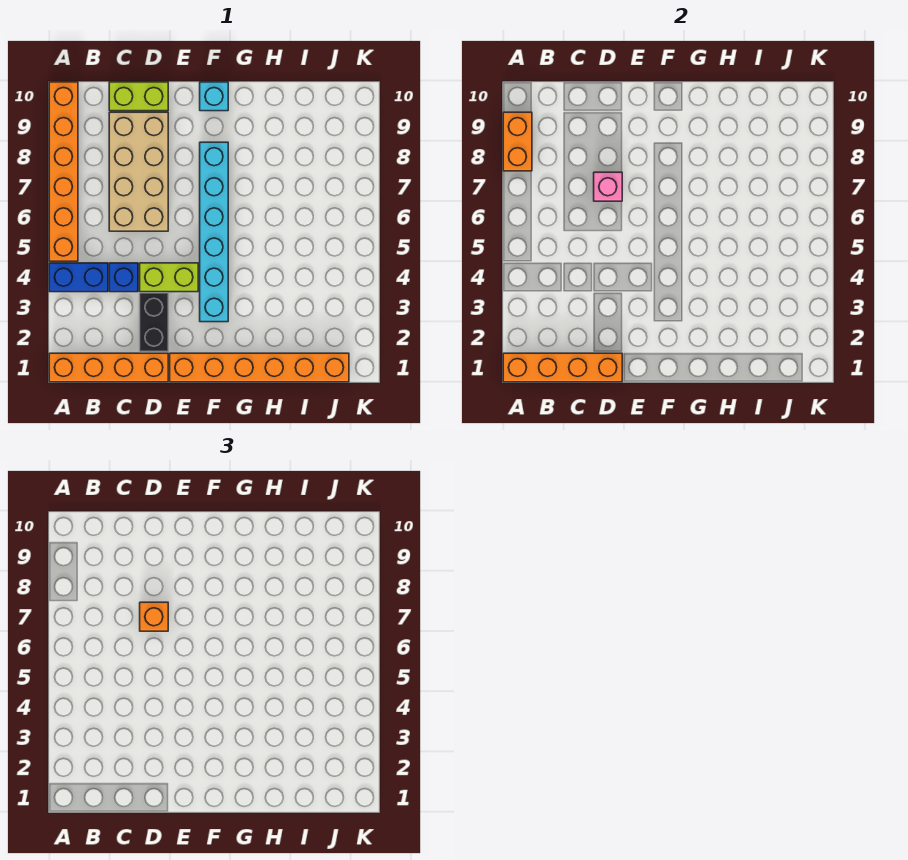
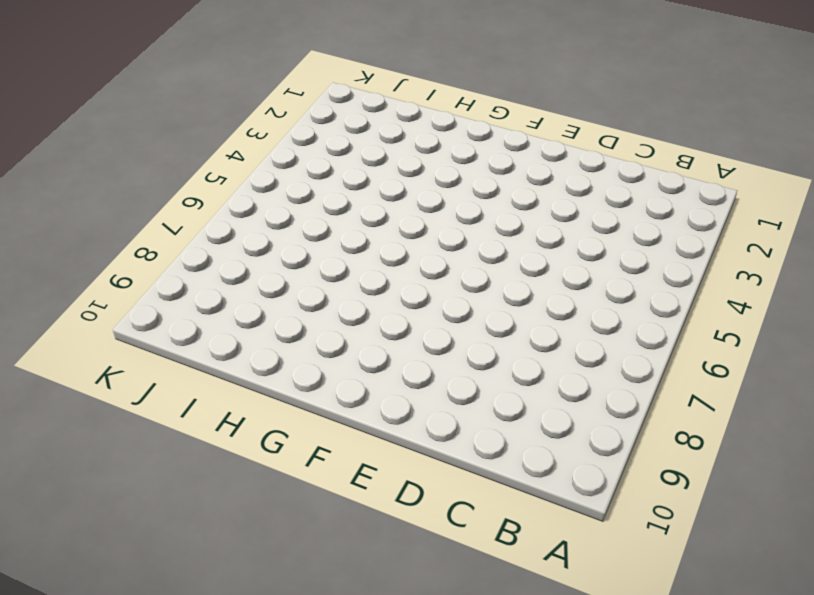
none -> orange brick A1:D1 level 1
none -> blue brick A4:B4 level 1
none -> orange brick A5:A10 level 1

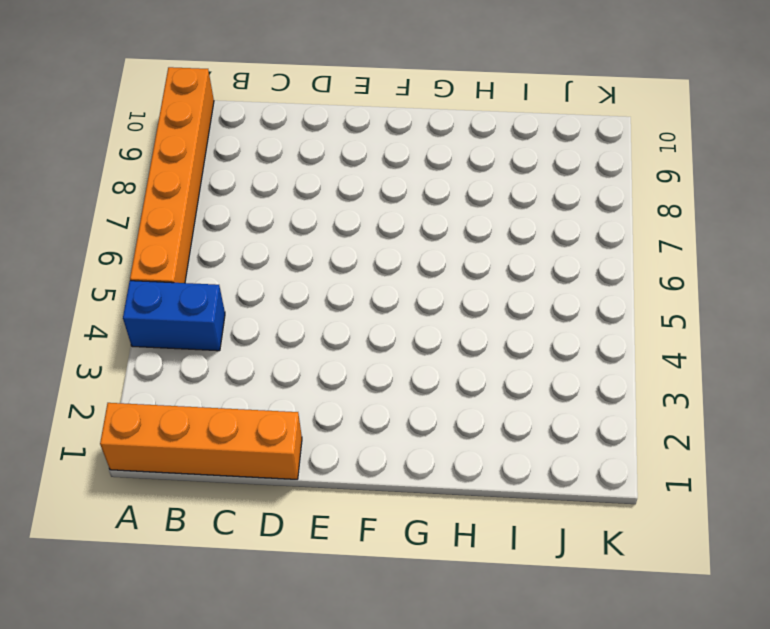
none -> blue brick C4 level 1
none -> tan brick C6:D9 level 1
none -> lime brick C10:D10 level 1

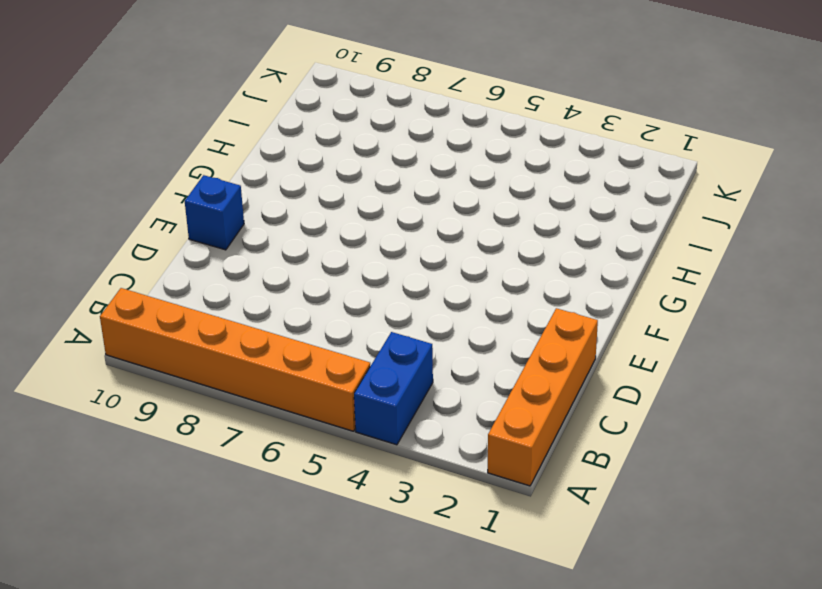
blue brick E10 level 1 -> blue brick C4 level 1
none -> tan brick C6:D9 level 1
none -> lime brick C10:D10 level 1
none -> black brick D2:D3 level 1

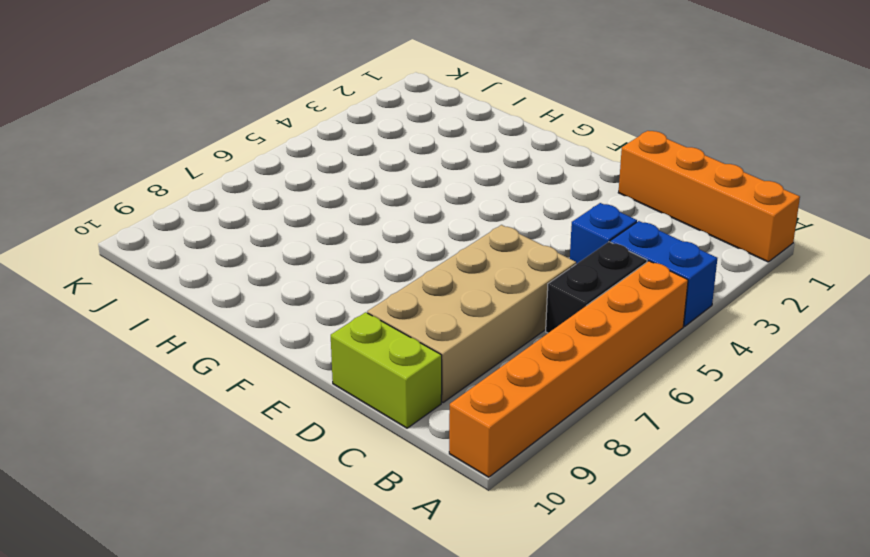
black brick B5:B6 level 1 -> black brick D2:D3 level 1
none -> lime brick D4:E4 level 1
none -> orange brick E1:J1 level 1
none -> cyan brick F3:F8 level 1

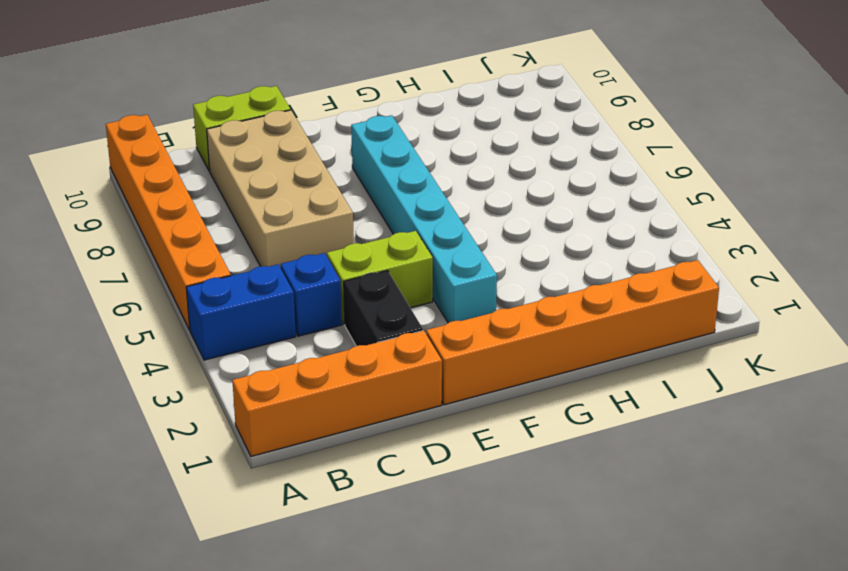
none -> cyan brick F10 level 1
none -> orange brick A1:D1 level 2
none -> orange brick A8:A9 level 2

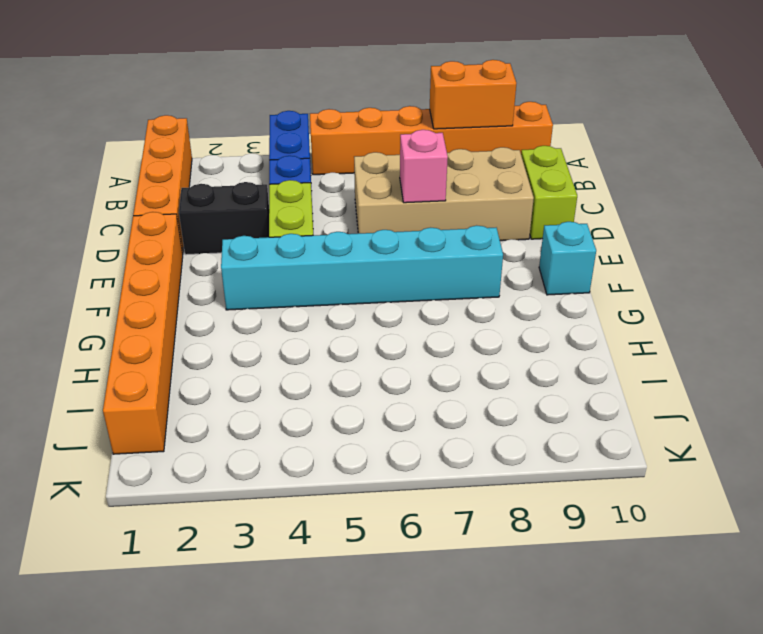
none -> orange brick A1:D1 level 2
none -> orange brick D7 level 3

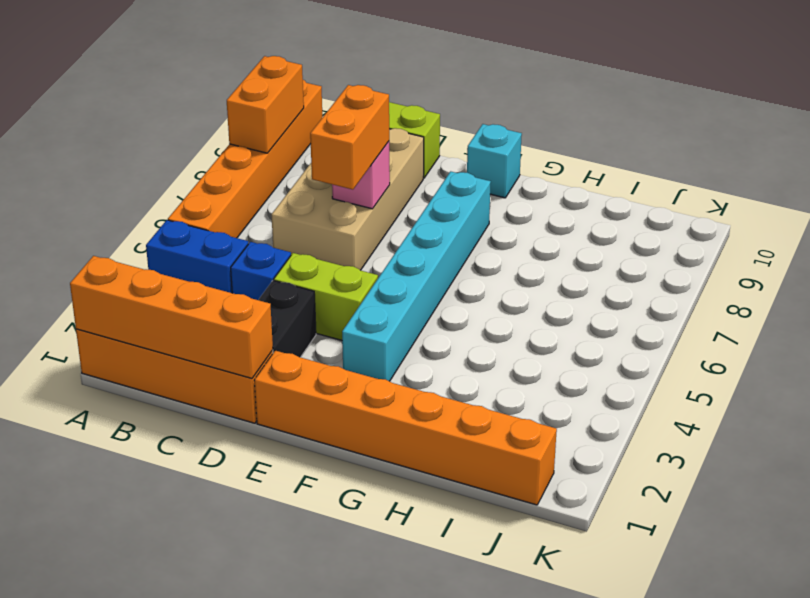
orange brick D6:D7 level 3 -> orange brick D7 level 3

